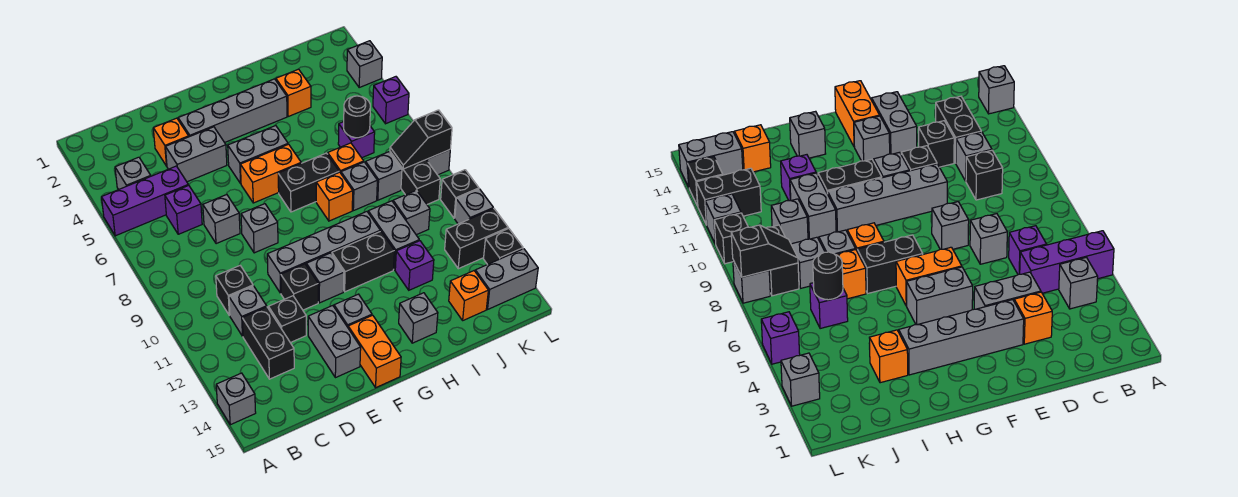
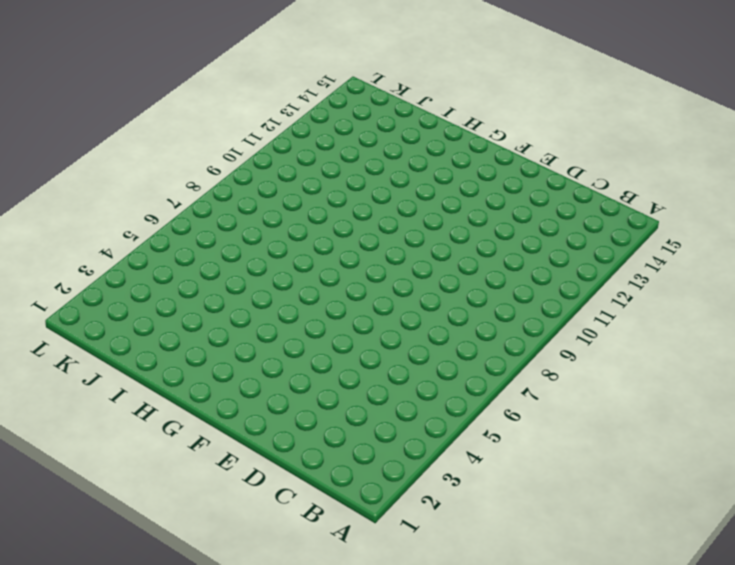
none -> purple brick A5:C5 level 1
none -> grey brick A14 level 1
none -> grey brick B4 level 1
none -> purple brick C6 level 1

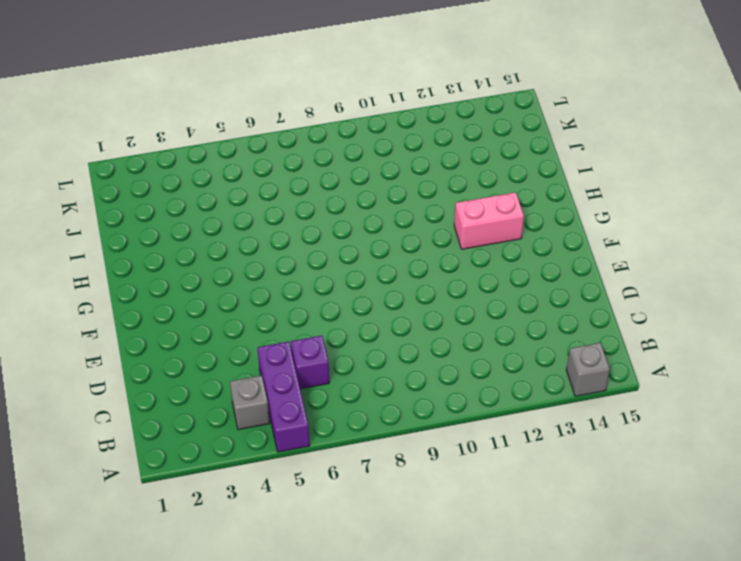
pink brick G12:G13 level 1 -> none
none -> black brick C10 level 1
none -> grey brick C11 level 1
none -> black brick C12:C13 level 1
none -> orange brick D3 level 1

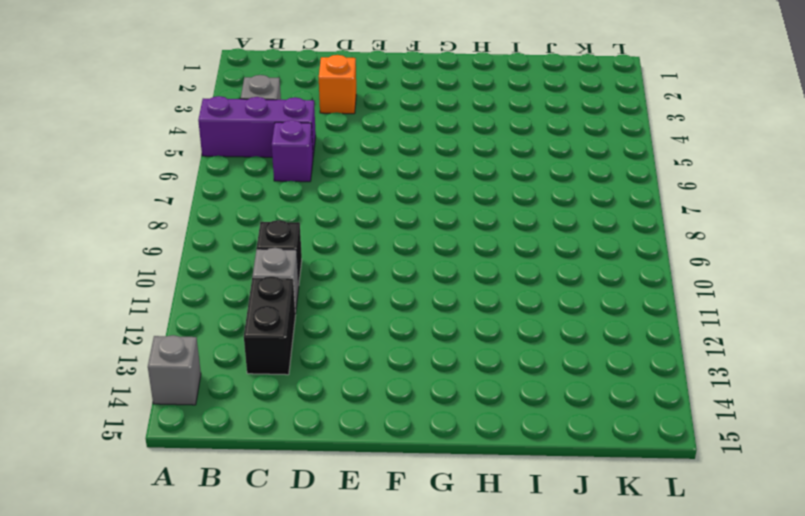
none -> grey brick D4:E4 level 1
none -> grey brick D7 level 1
none -> black brick D12 level 1
none -> grey brick E3:H3 level 1

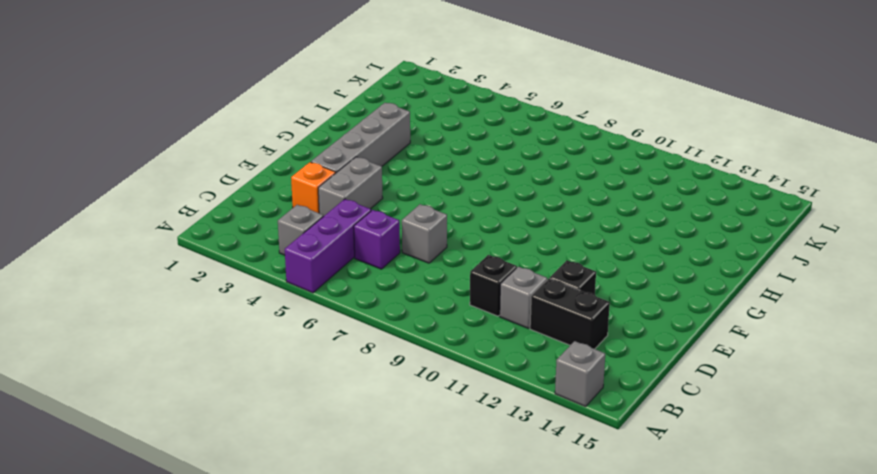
none -> grey brick E8 level 1
none -> grey brick E10:H10 level 1
none -> black brick E11 level 1
none -> grey brick E13:E14 level 1

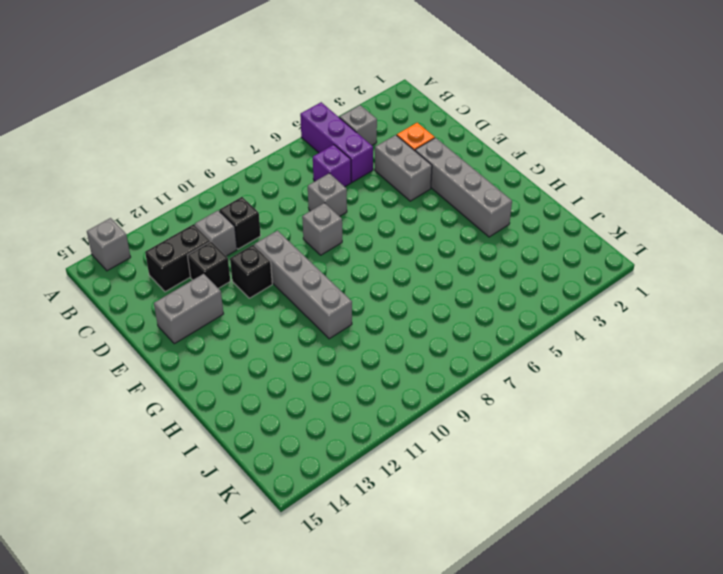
none -> grey brick F5:G5 level 1
none -> orange brick F6:G6 level 1
none -> grey brick F11 level 1
none -> grey brick F13 level 1

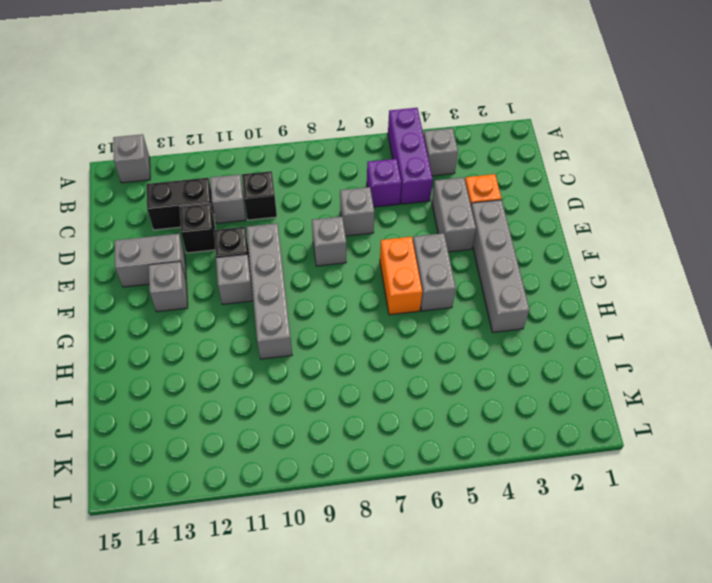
none -> orange brick F14:F15 level 1
none -> black brick G7:H7 level 1
none -> black brick G11:H11 level 1
none -> orange brick H8 level 1

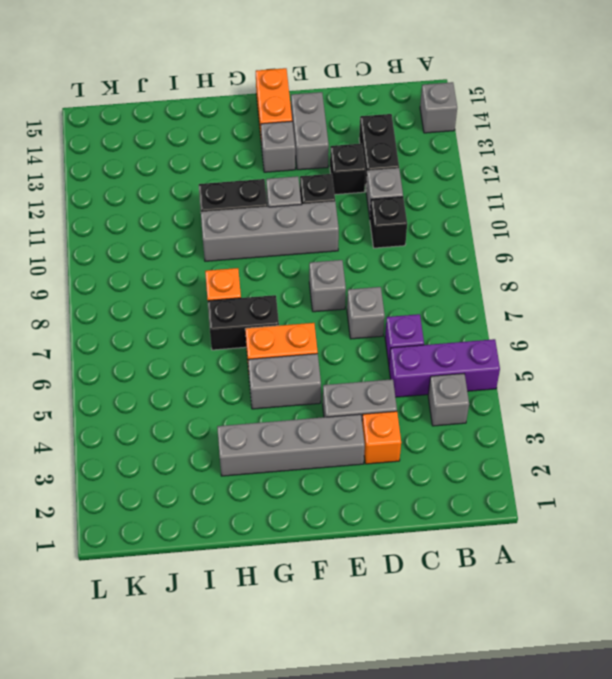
none -> grey brick H14 level 1
none -> orange brick I3 level 1
none -> orange brick I7 level 1
none -> grey brick I8 level 1

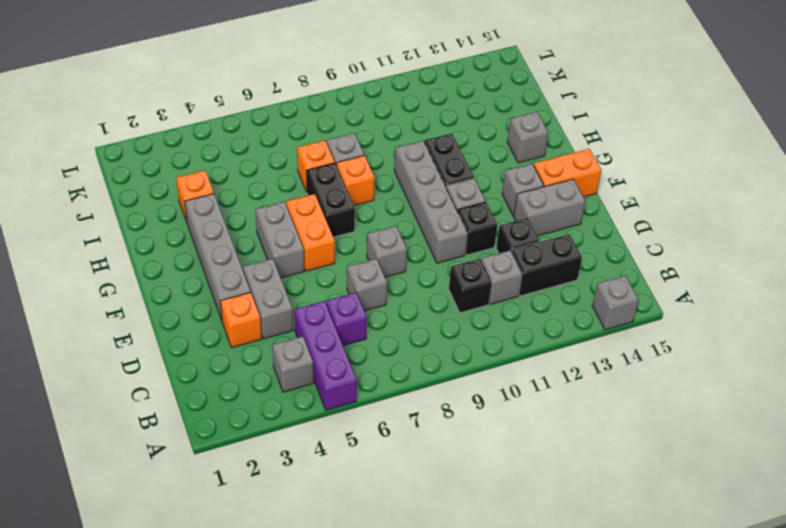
none -> grey brick I10:I11 level 1
none -> purple brick I12 level 1
none -> purple brick J6 level 1
none -> grey brick J8 level 1

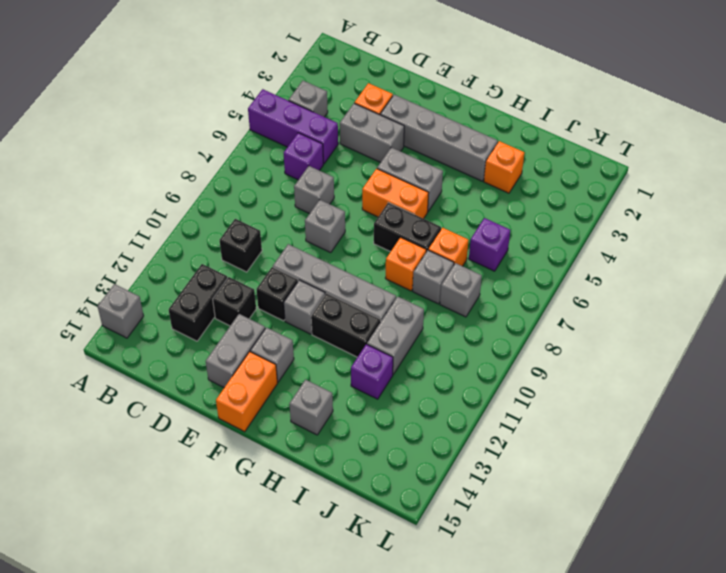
none -> grey brick C11 level 1
none -> grey brick J10 level 1
none -> orange brick J14 level 1
none -> black brick K8:K9 level 1

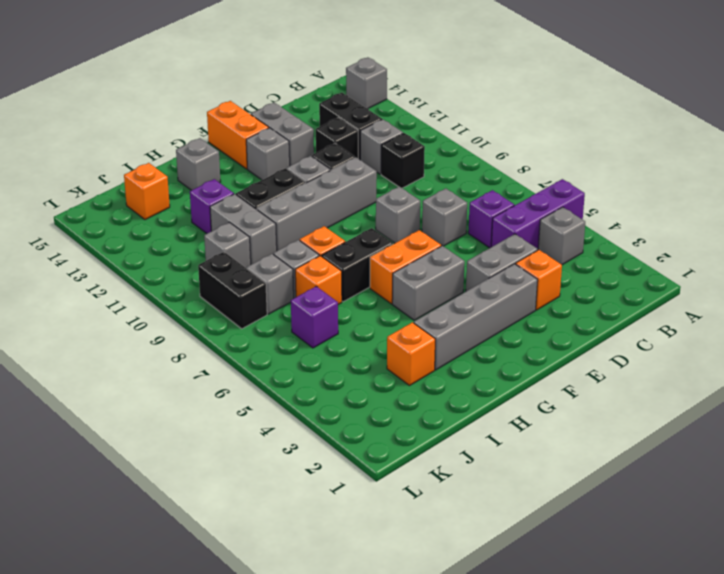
none -> black brick K12:L12 level 1
none -> grey brick K14:L14 level 1
none -> grey brick L3 level 1
none -> purple brick L5 level 1

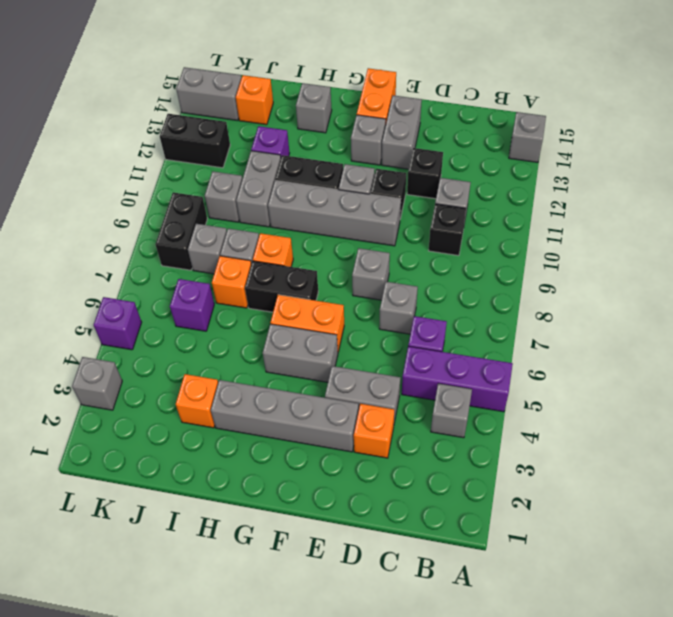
none -> black brick C12:C13 level 1
none -> grey brick L8 level 1
none -> black brick L10 level 1
none -> grey brick L11 level 1

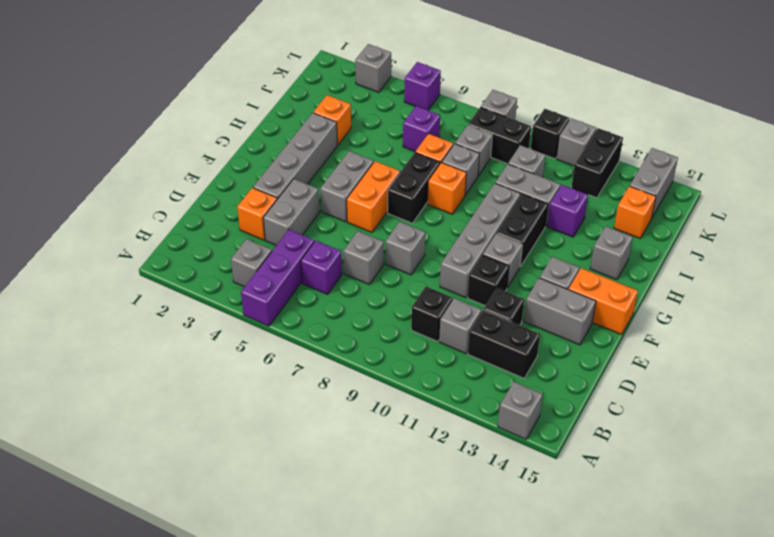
none -> black brick L13 level 1
none -> black round brick J6 level 2
none -> black slope K8:L8 level 2 top L

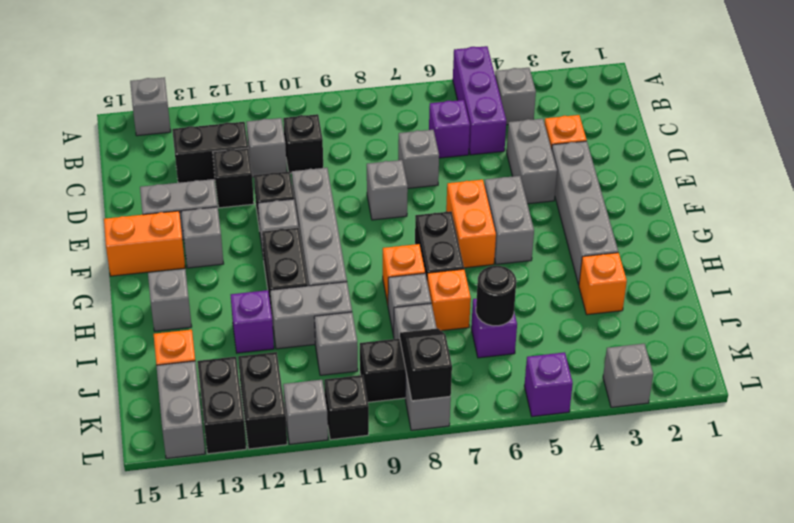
black brick K13:L13 level 1 -> black brick L13 level 1

